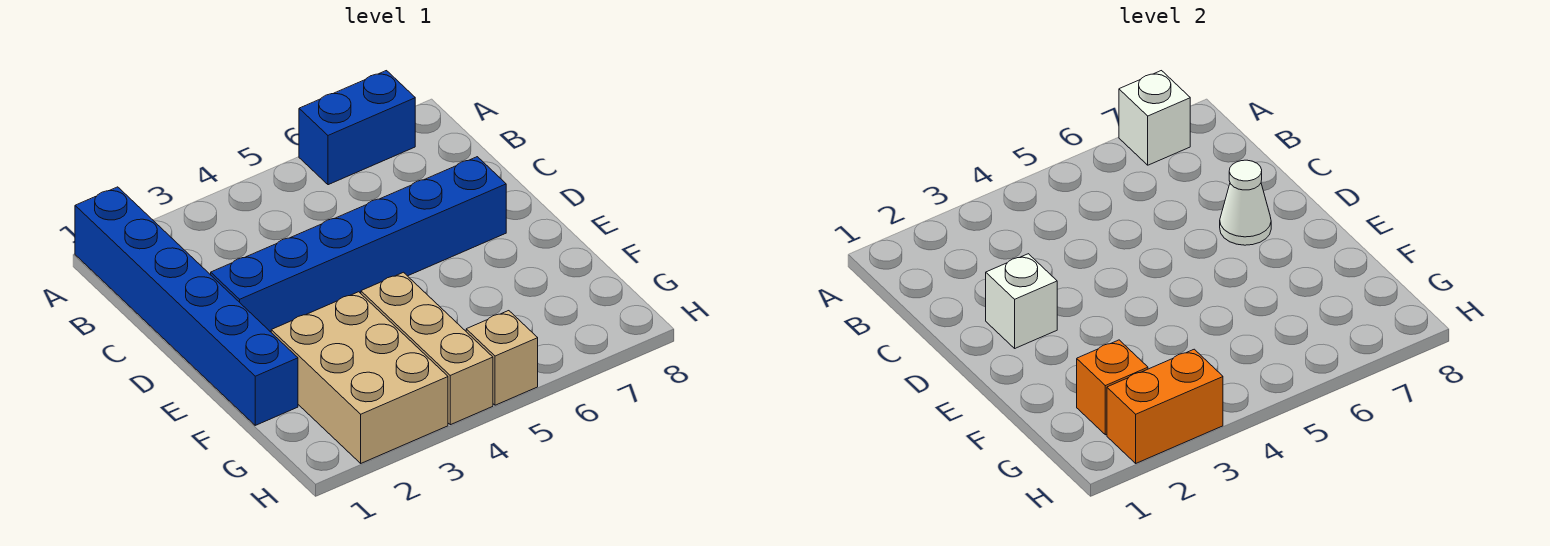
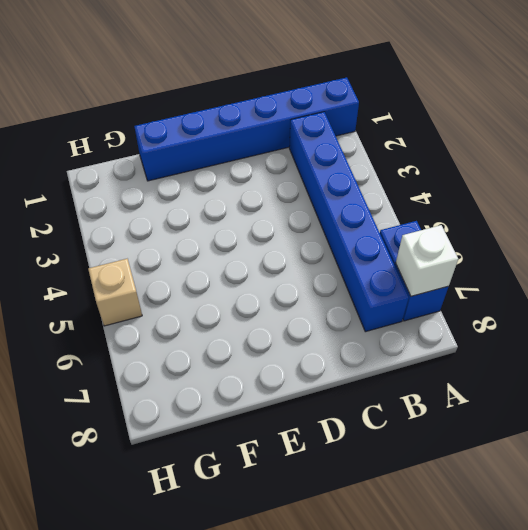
blue brick B2:B7 level 1 -> blue brick D2:D7 level 1
none -> tan brick F2:H3 level 1
none -> tan brick F4:H4 level 1

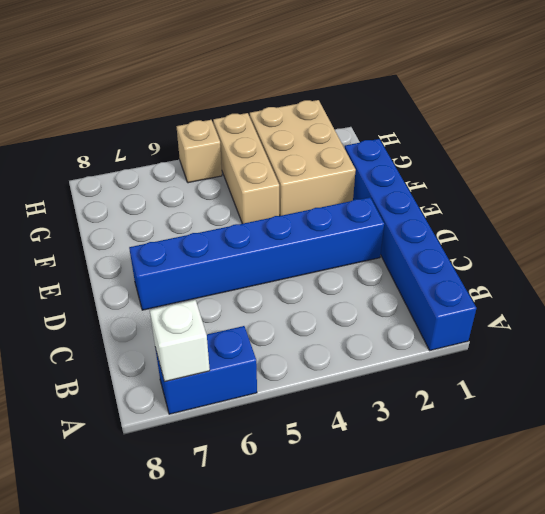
none -> white brick D2 level 2
none -> white cone D7 level 2

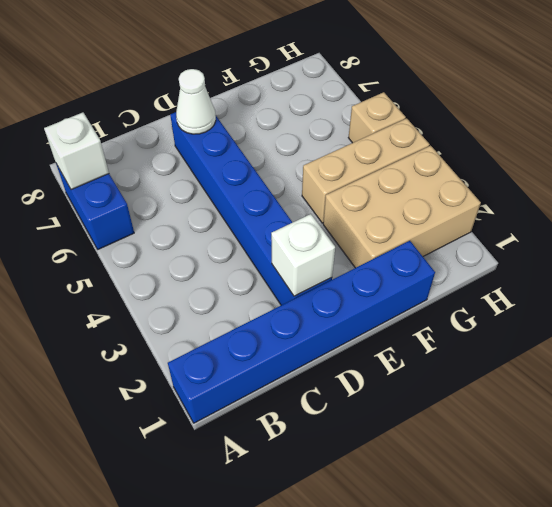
none -> orange brick G2 level 2
none -> orange brick H2:H3 level 2

